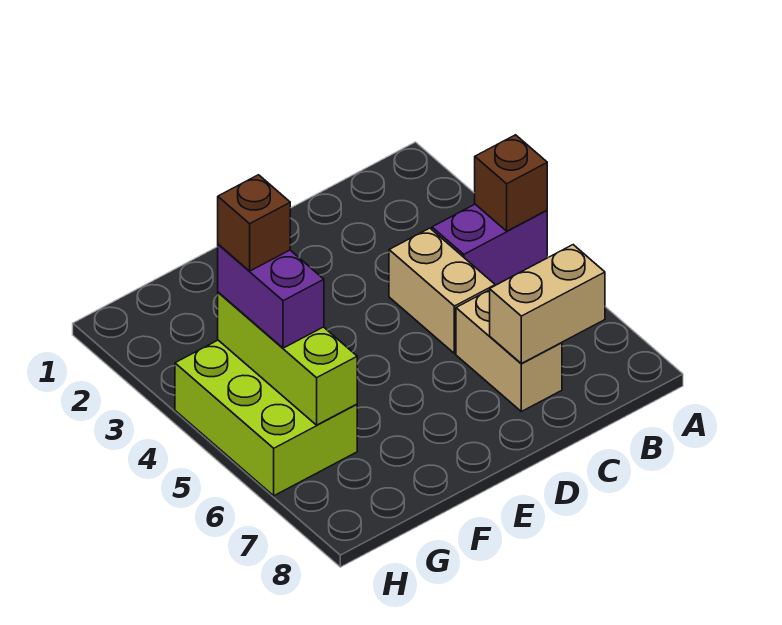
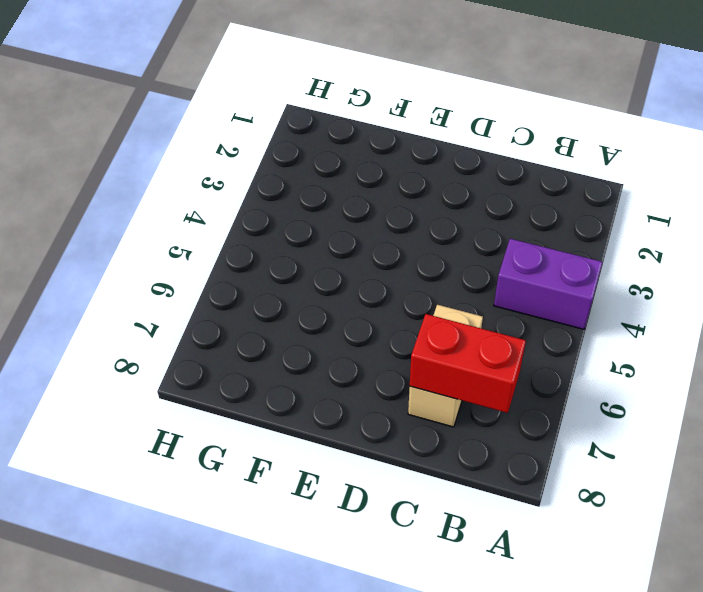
red brick B7:C7 level 2 -> tan brick B7:C7 level 2
none -> tan brick C4:C5 level 1
none -> lime brick G4:H6 level 1

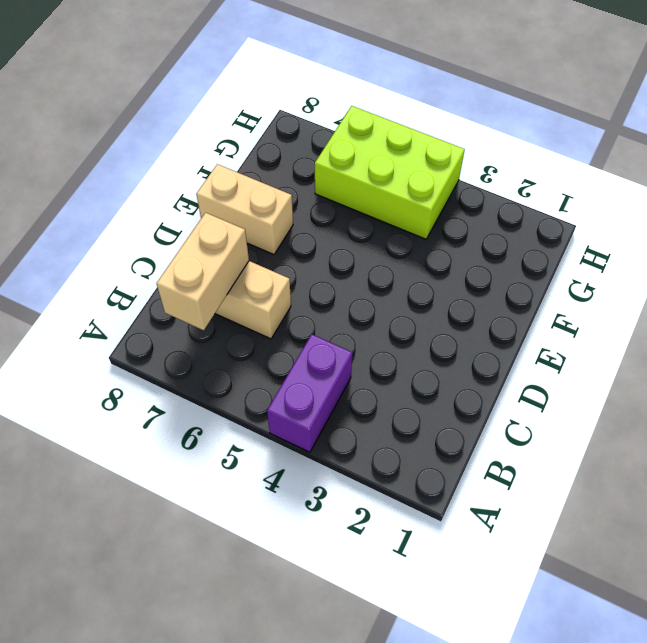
tan brick E7:E8 level 1 -> tan brick C4:C5 level 1
none -> brown brick A4 level 2
none -> lime brick G4:G6 level 2

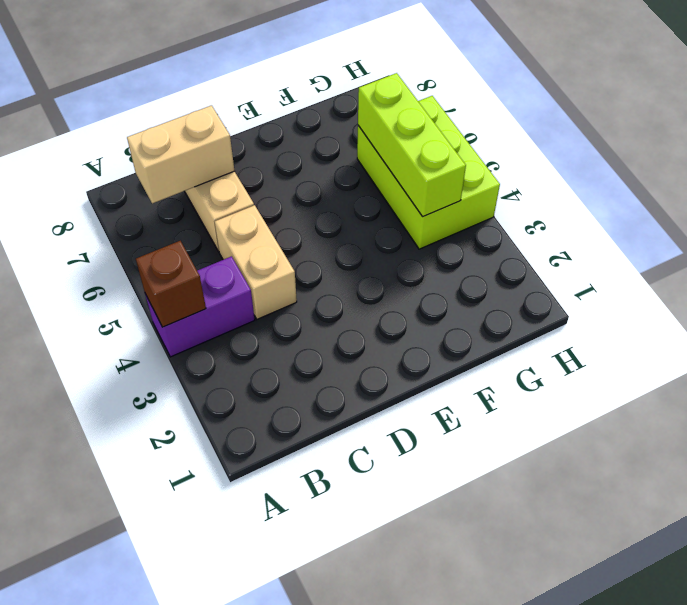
none -> purple brick G4:G5 level 3
none -> brown brick G4 level 4

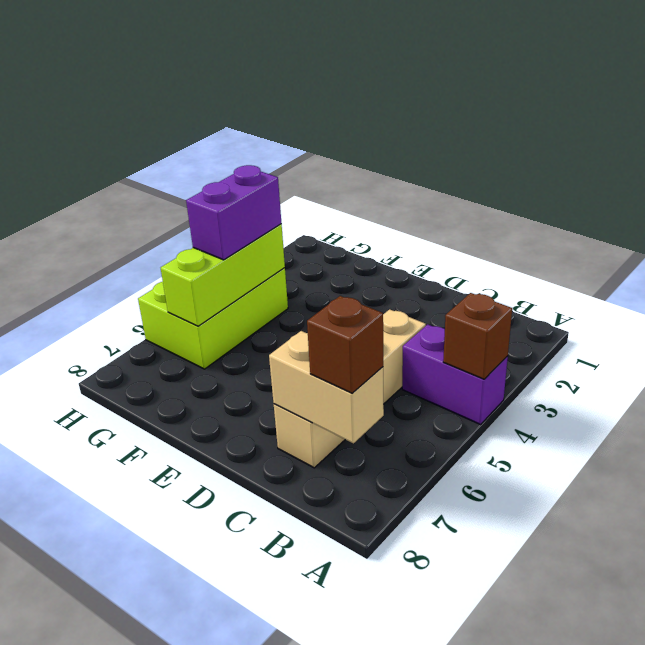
brown brick B7 level 3 -> brown brick G4 level 4

